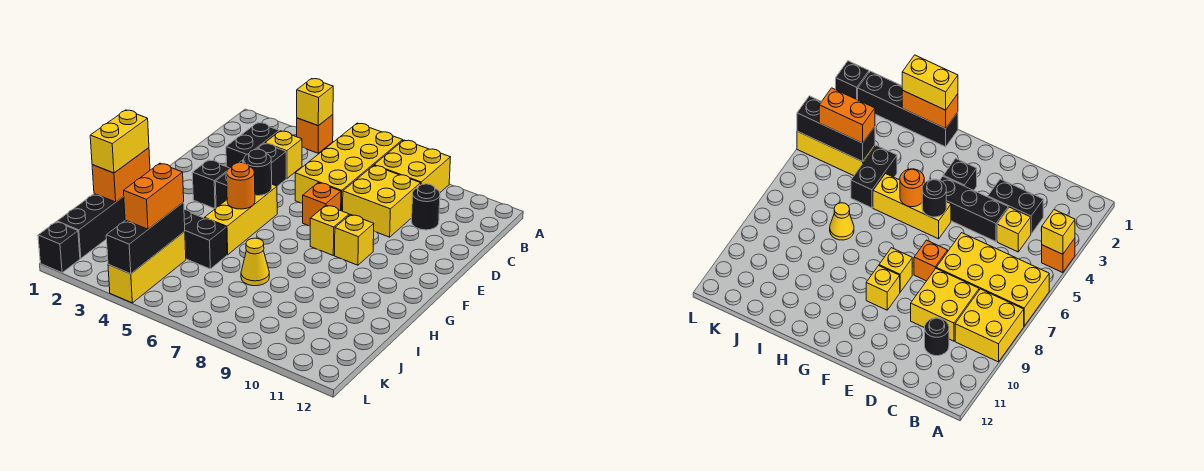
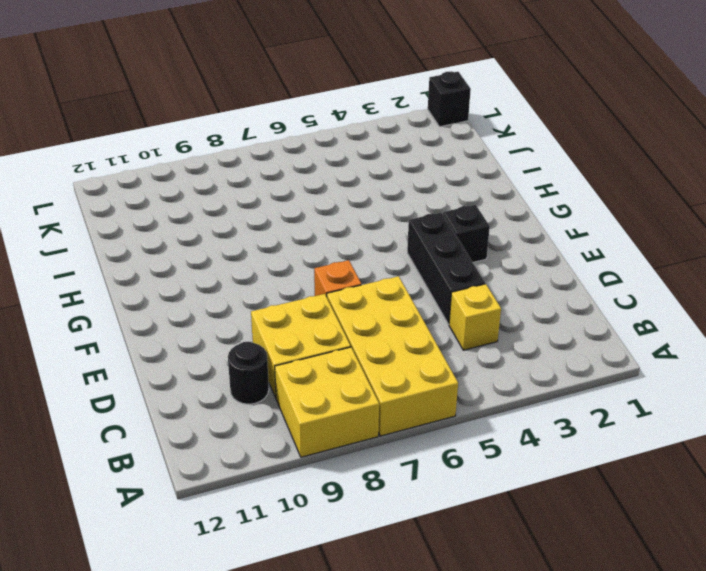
none -> orange brick A4 level 1
none -> black brick C3:D3 level 1
none -> yellow brick F5:H5 level 1

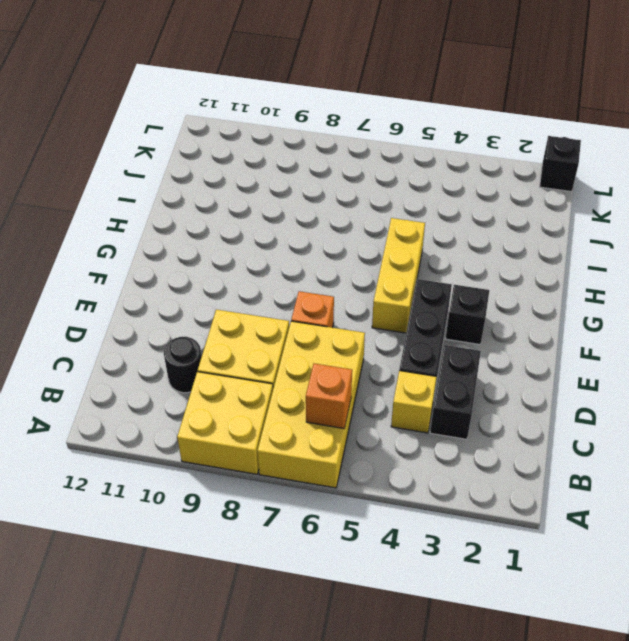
orange brick B6 level 2 -> orange brick A4 level 1
none -> yellow brick F8 level 1
none -> yellow brick F9 level 1
none -> black brick H1:K1 level 1

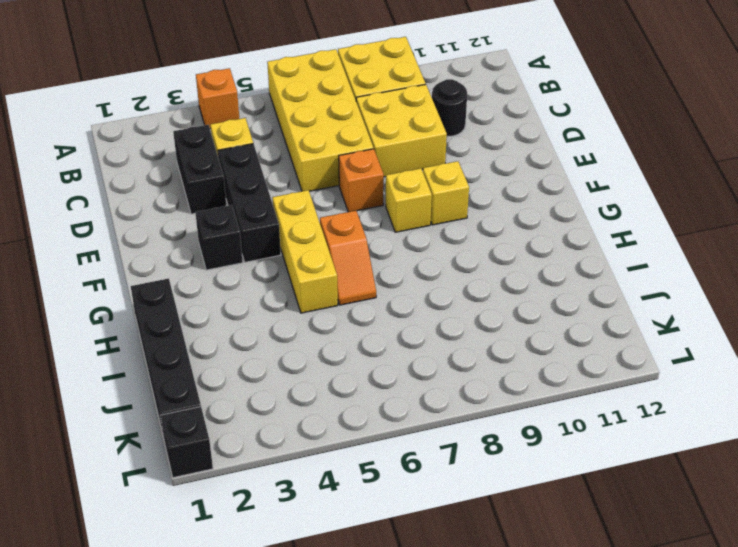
orange slope G6:H6 level 1 top G -> none
none -> black brick I4:I5 level 1
none -> yellow cone I7 level 1
none -> yellow brick J4:L4 level 1

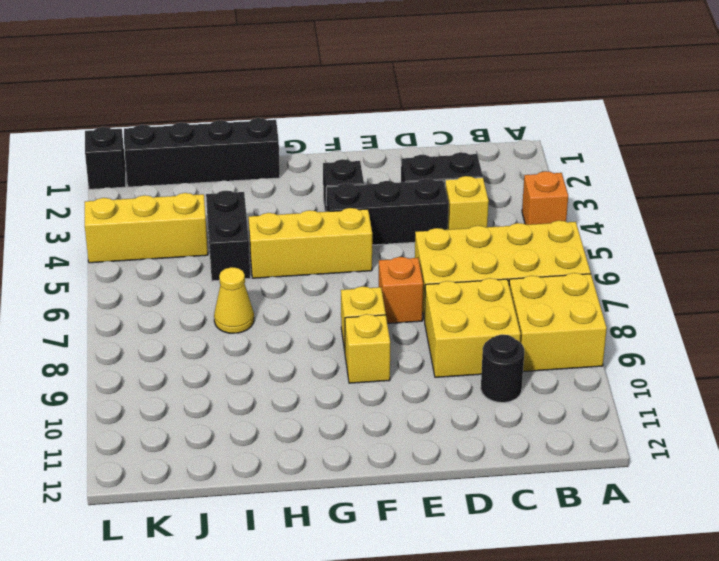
none -> yellow brick A4 level 2
none -> black round brick F5 level 2
none -> orange round brick G5 level 2

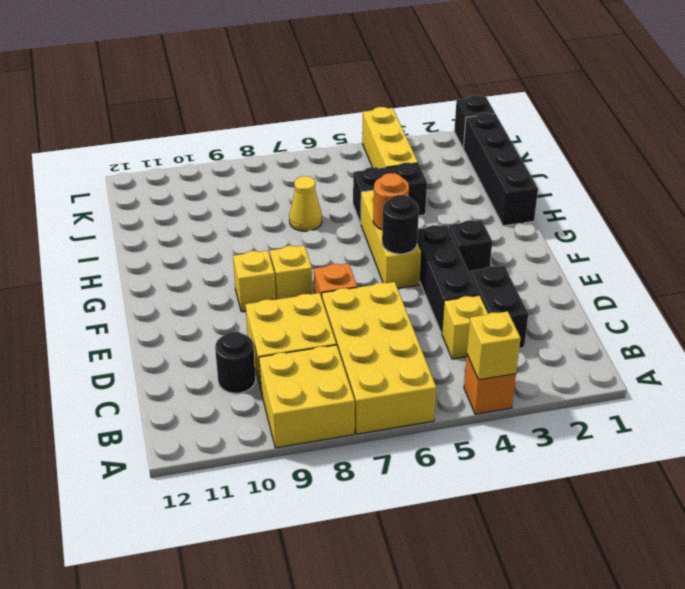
none -> orange brick H1:I1 level 2
none -> black brick J4:L4 level 2
none -> yellow brick H1:I1 level 3

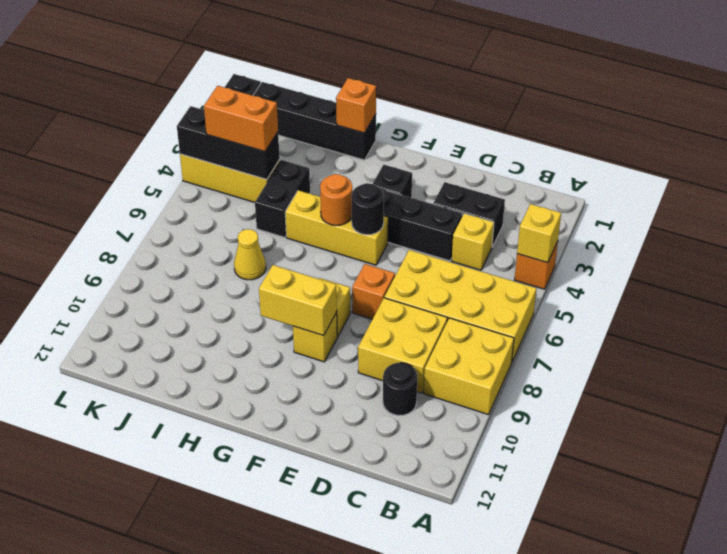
yellow brick F9:G9 level 2 -> yellow brick H1:I1 level 3
orange brick H1 level 2 -> orange brick H1:I1 level 2

